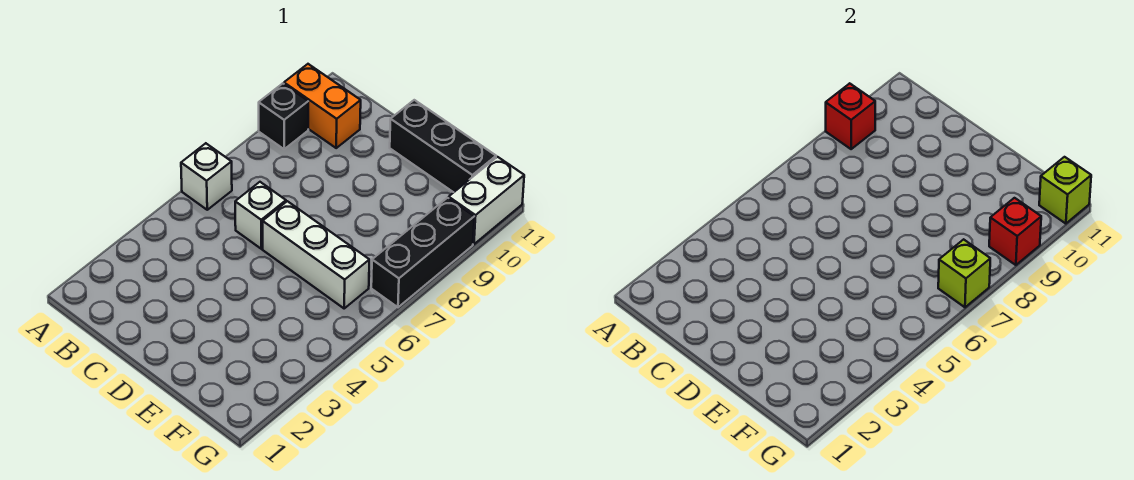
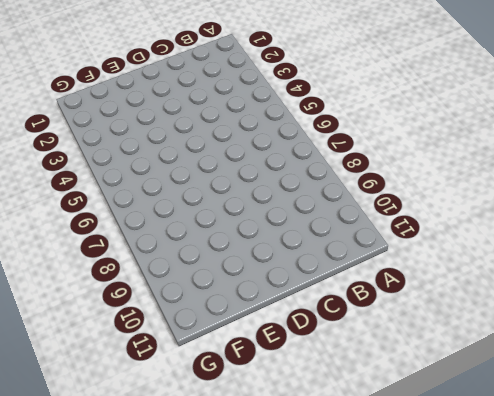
none -> white brick A6 level 1
none -> black brick A9 level 1
none -> orange brick A10:B10 level 1

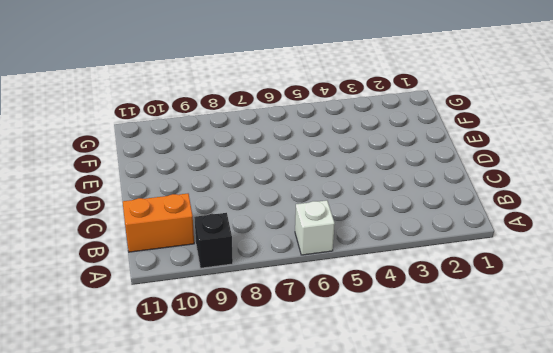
orange brick B10:B11 level 1 -> orange brick A10:B10 level 1
none -> white brick C6 level 1
none -> white brick D6:F6 level 1
none -> black brick D11:F11 level 1

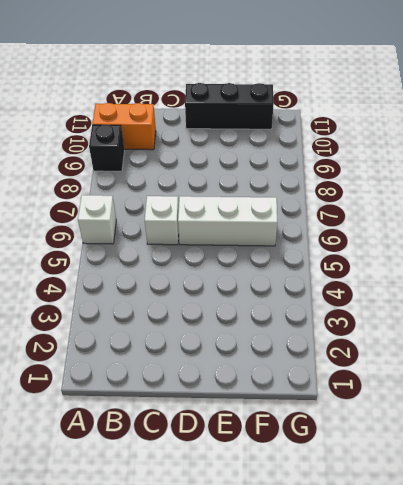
none -> black brick G7:G9 level 1
none -> white brick G10:G11 level 1
none -> red brick A9 level 2

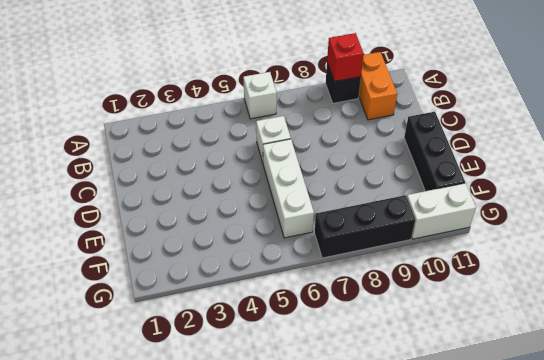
none -> lime brick G7 level 2
none -> red brick G9 level 2
none -> lime brick G11 level 2

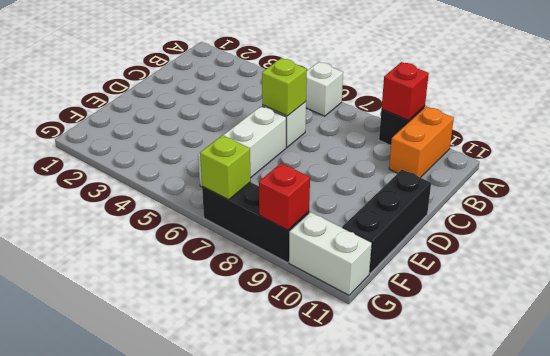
lime brick C6 level 2 -> lime brick G11 level 2

